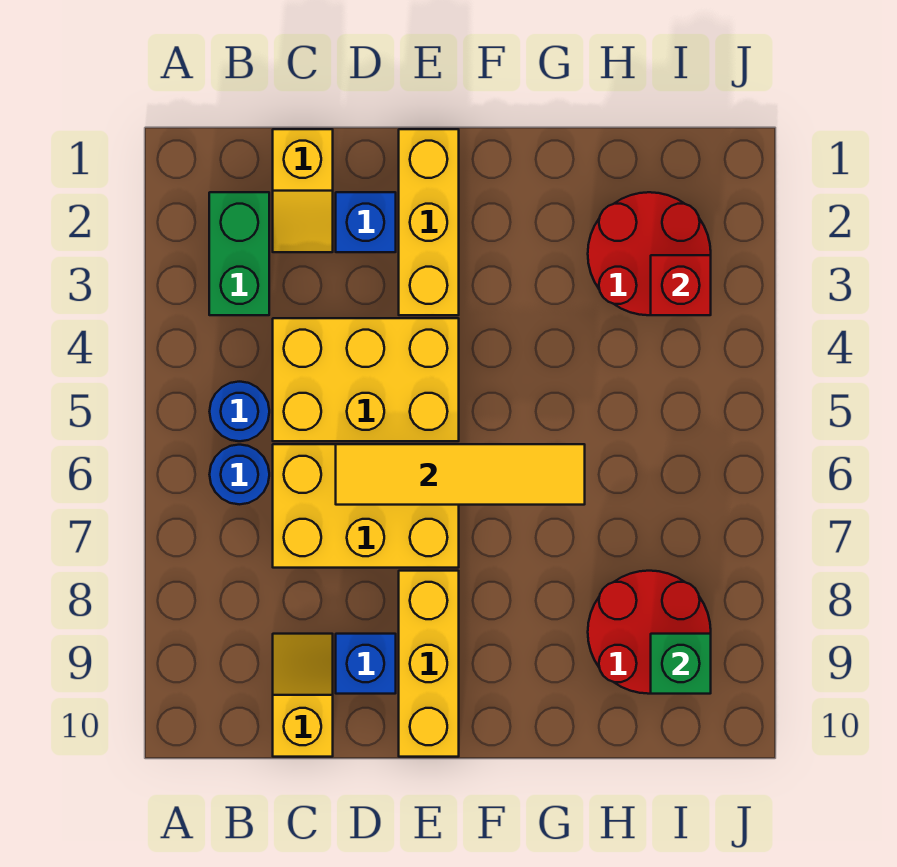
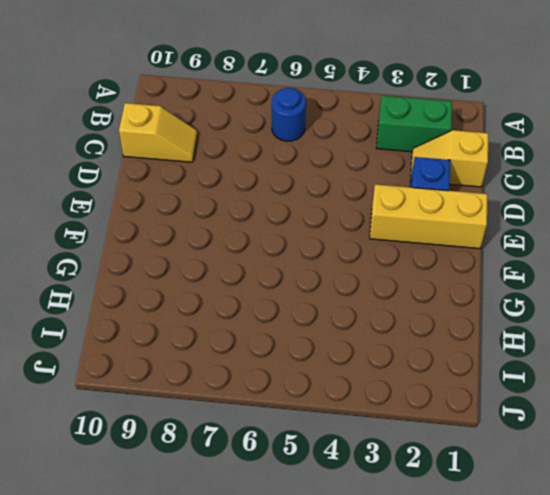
none -> blue round brick B5 level 1
none -> yellow brick C4:E5 level 1
none -> yellow brick C6:E7 level 1

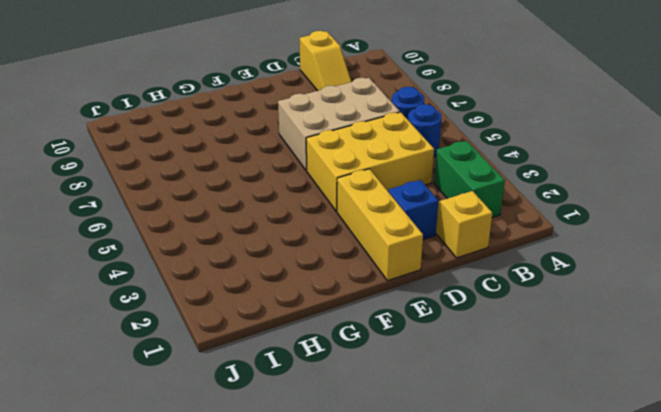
tan brick C6:E7 level 1 -> yellow brick C6:E7 level 1
none -> blue brick D9 level 1
none -> yellow brick E8:E10 level 1
none -> red round brick H2:I3 level 1

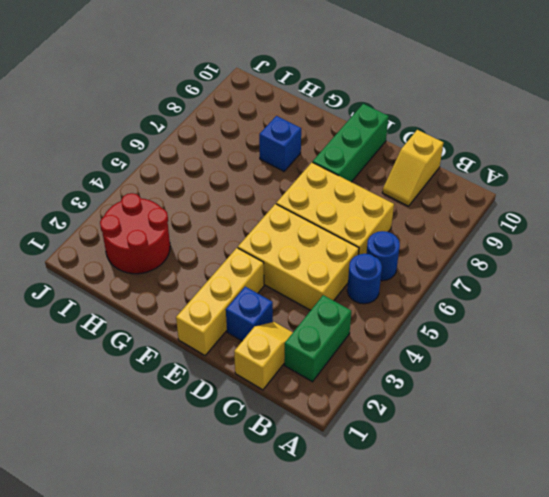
green brick E8:E10 level 1 -> yellow brick E8:E10 level 1
blue brick G8 level 1 -> blue brick D9 level 1
none -> red round brick H8:I9 level 1
none -> yellow tile D6:G6 level 2
none -> red brick I3 level 2

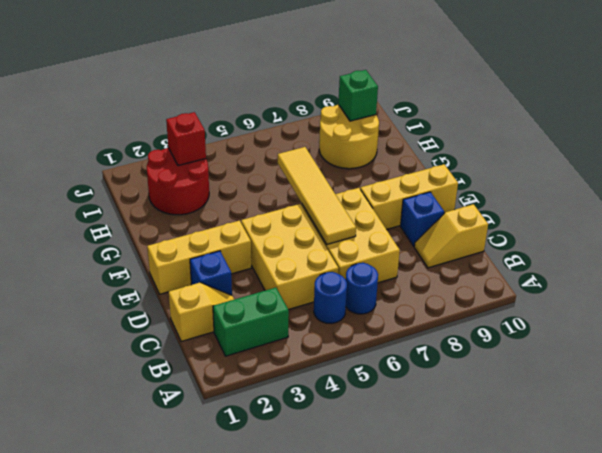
yellow round brick H8:I9 level 1 -> red round brick H8:I9 level 1

